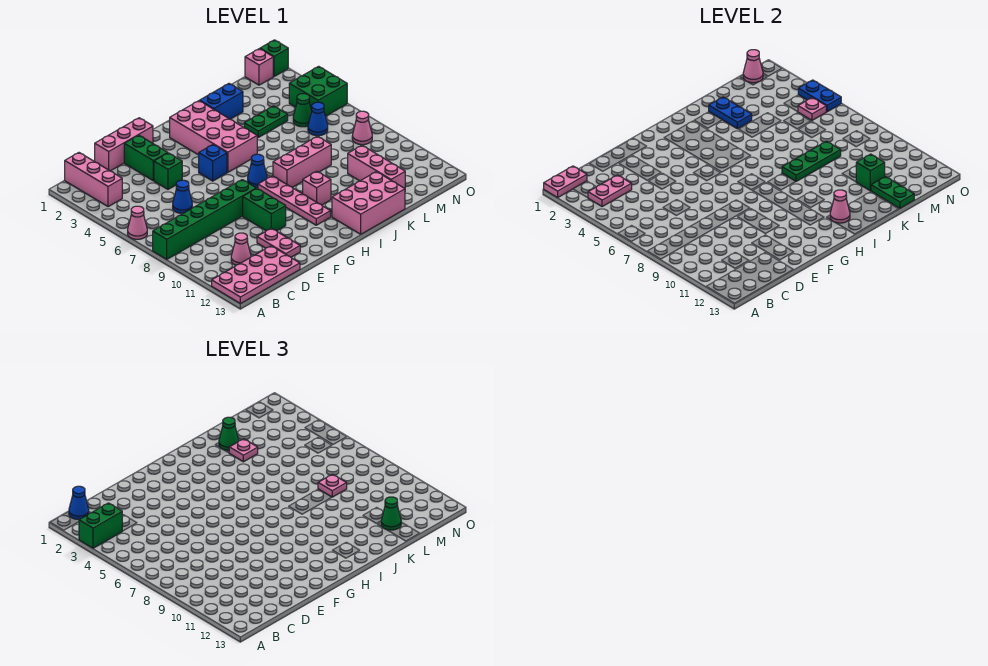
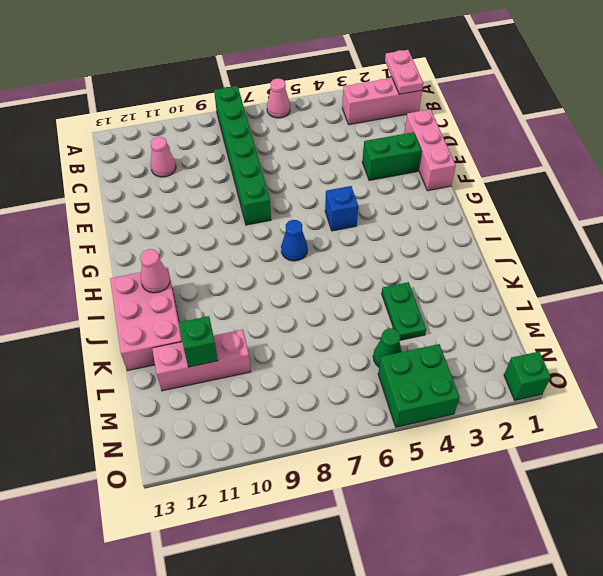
none -> pink plate A12:D13 level 1
none -> blue cone D6 level 1
none -> green brick E4 level 1
none -> pink plate E11:E12 level 1

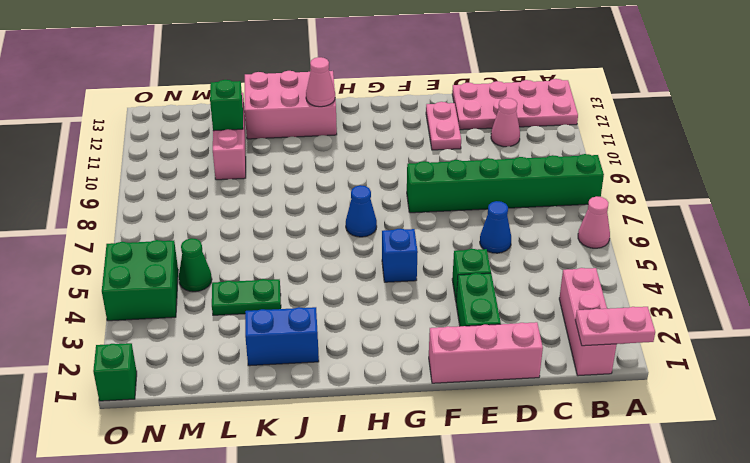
none -> green brick F9:F10 level 1
none -> pink brick H2:I5 level 1
none -> pink plate H8:H11 level 1
none -> pink brick I8:K8 level 1

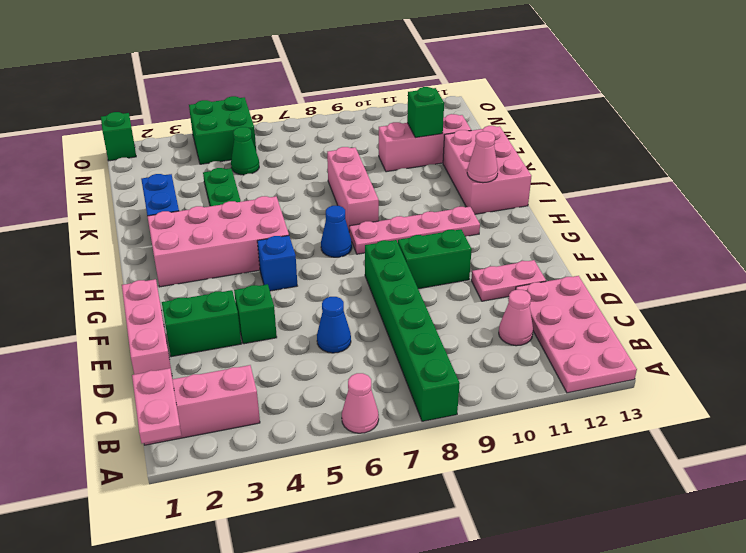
none -> pink brick I10 level 1
none -> blue cone M6 level 1
none -> pink brick N1 level 1
none -> pink cone N8 level 1

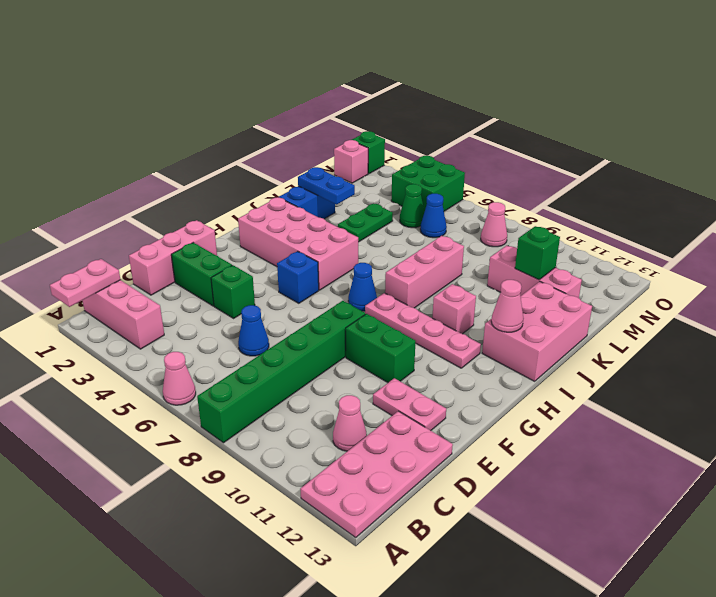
none -> pink plate B3:C3 level 2
none -> green plate J8:L8 level 2
none -> green plate L12:L13 level 2
none -> pink cone N1 level 2

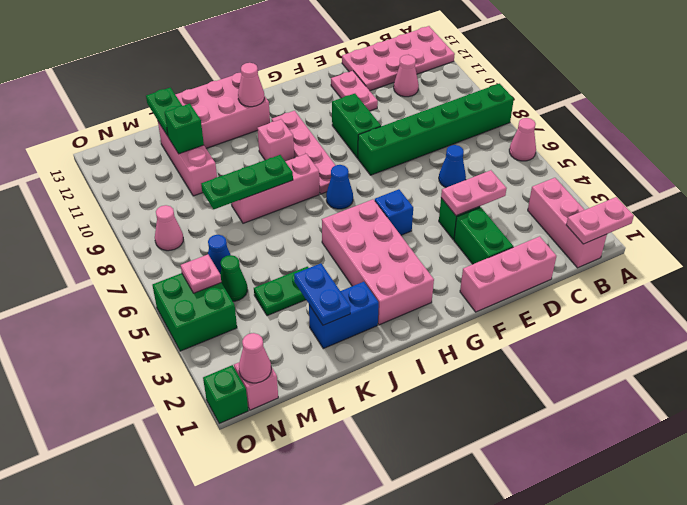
pink plate D4:E4 level 2 -> pink plate B3:C3 level 2
none -> blue plate O4:O5 level 2
none -> green brick A3:B3 level 3
none -> blue cone B1 level 3
none -> green cone K2 level 3

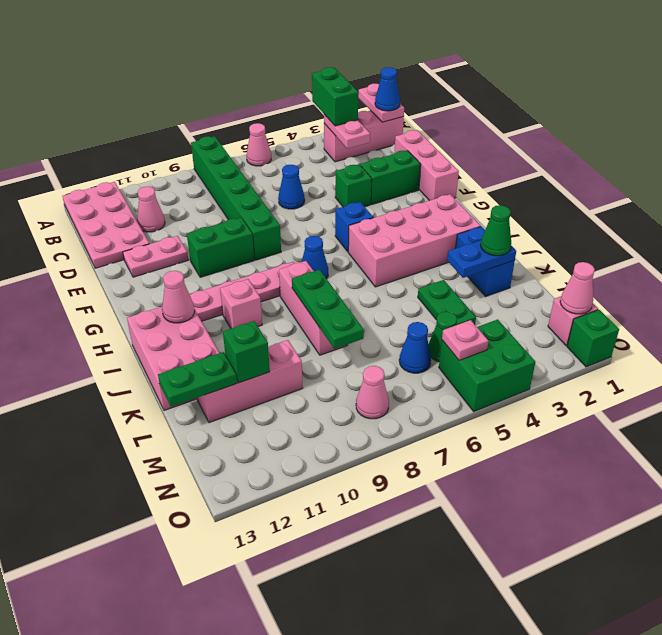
none -> blue plate O4:O5 level 2
none -> pink plate K3 level 3
none -> pink plate L8 level 3
none -> green cone L12 level 3

